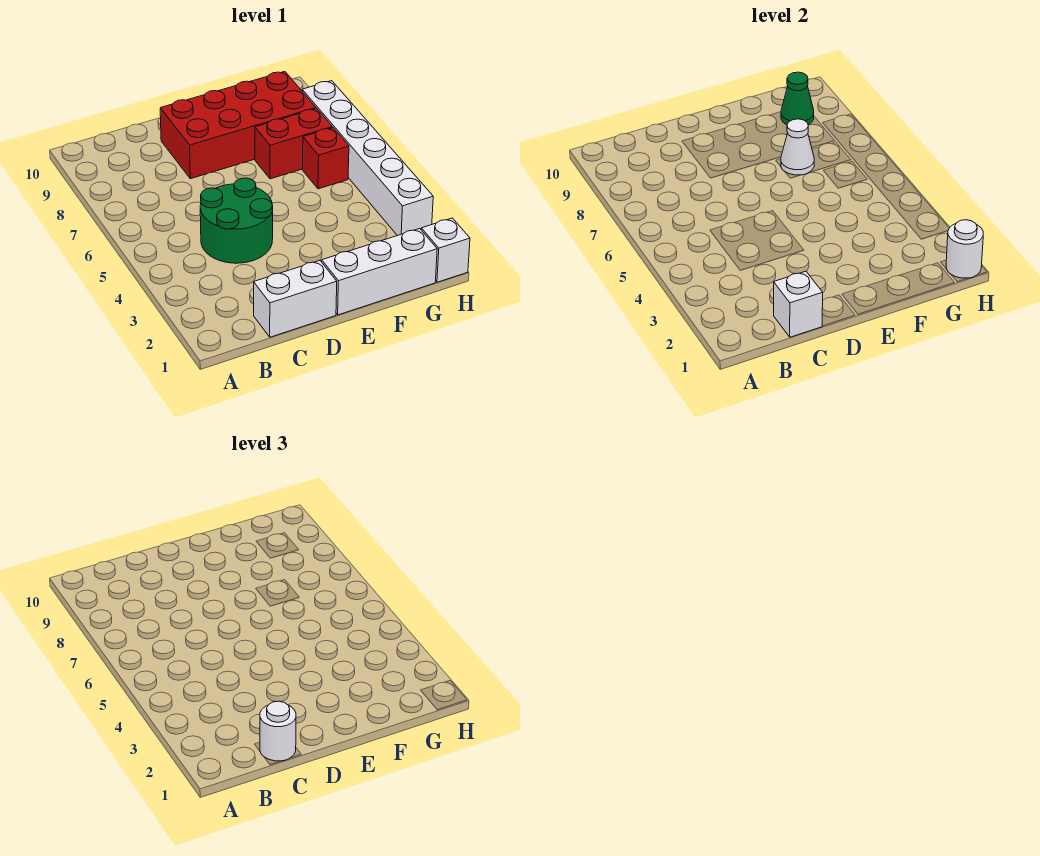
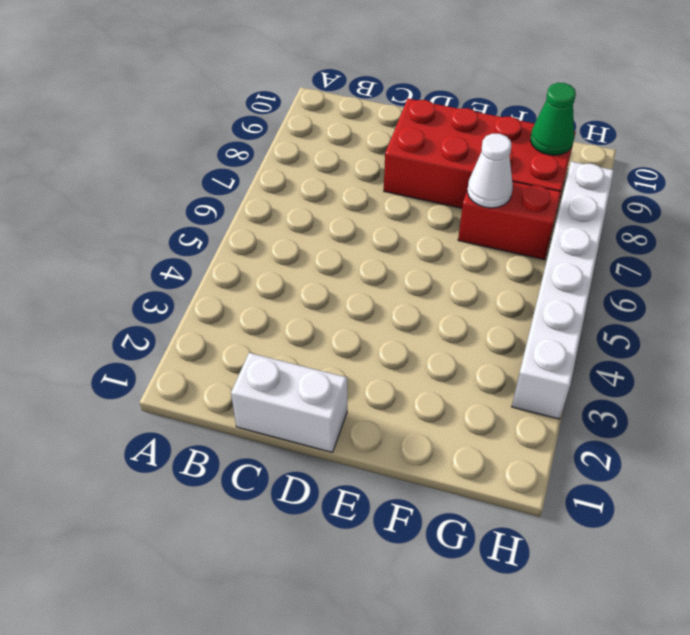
none -> green round brick C4:D5 level 1
none -> white brick E1:G1 level 1
none -> red brick G6 level 1

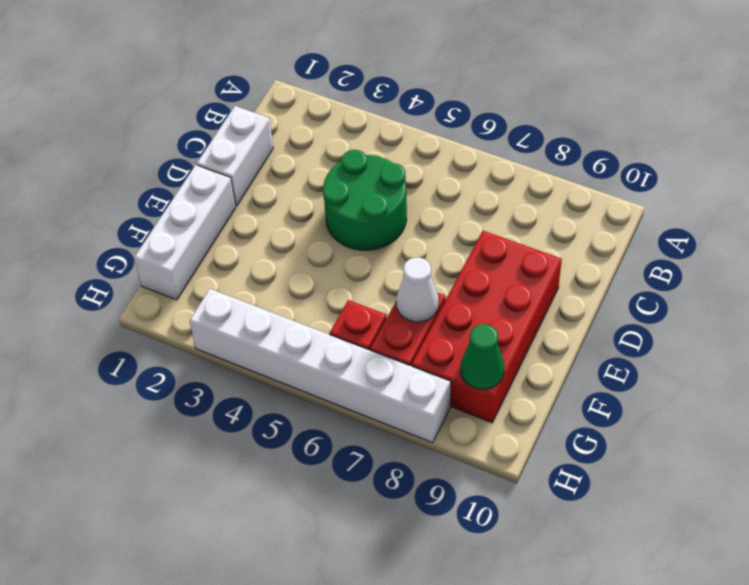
none -> white brick H1 level 1
none -> white brick C1 level 2
none -> white round brick H1 level 2

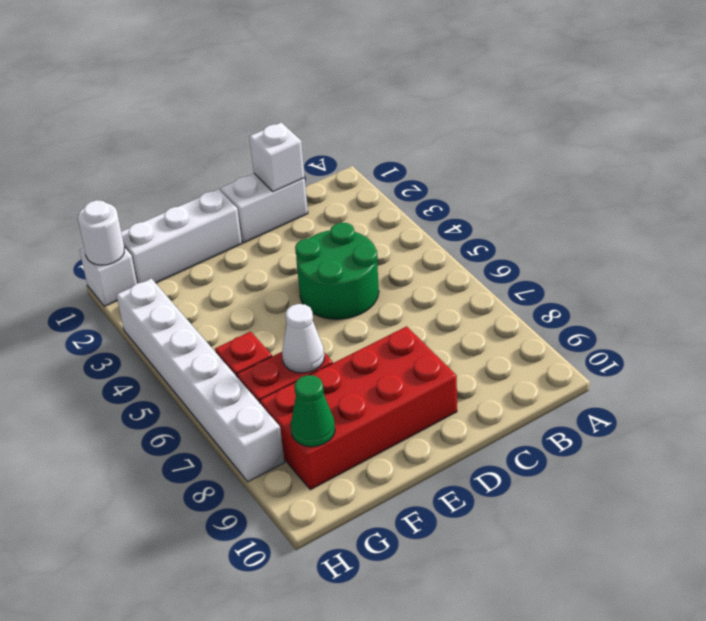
none -> white round brick C1 level 3

